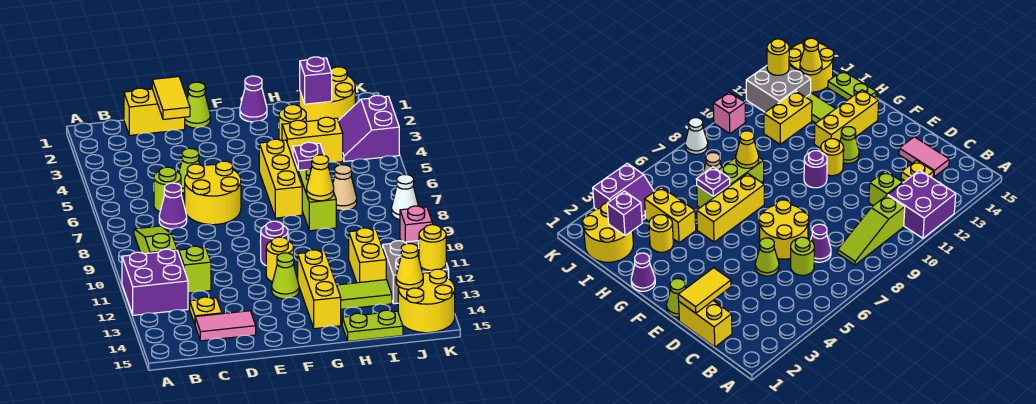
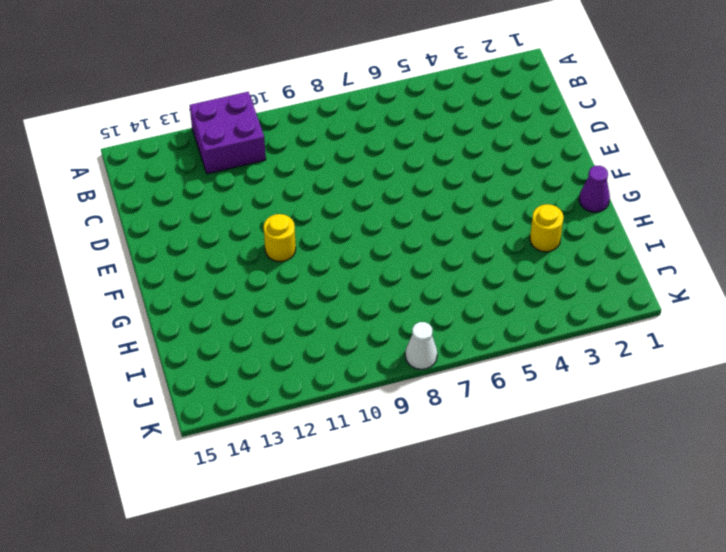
none -> lime slope B8:B10 level 1 top 10
none -> yellow brick C1:D1 level 1
none -> lime round brick C6 level 1
none -> purple cone C7 level 1

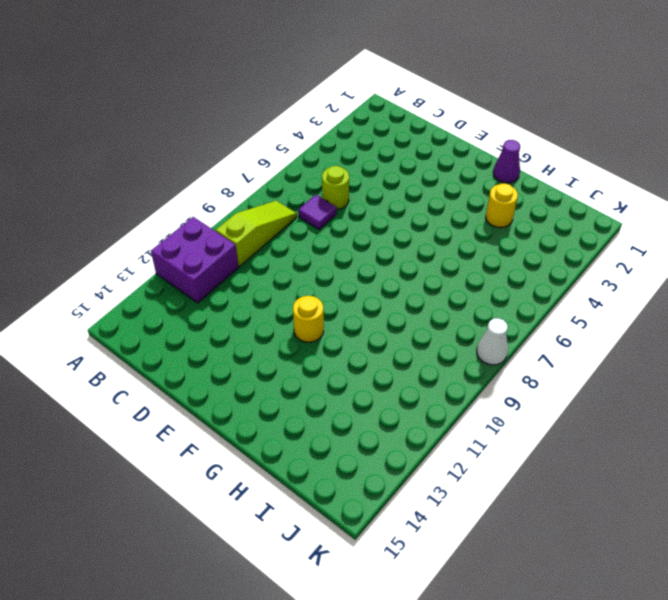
purple tile C7 level 1 -> purple cone C7 level 1
none -> yellow brick C1:D1 level 1
none -> lime brick C11 level 1
none -> yellow plate C13 level 1
none -> pink tile C14:D14 level 1

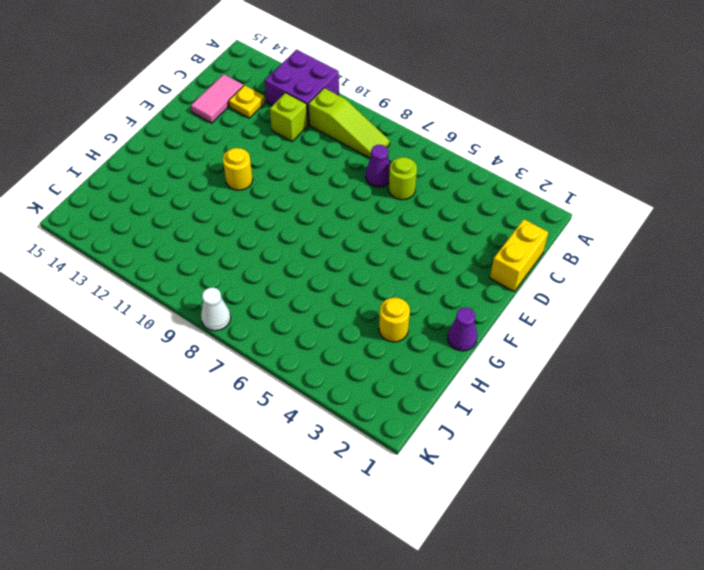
none -> lime cone D5 level 1
none -> yellow round brick D6:E7 level 1
none -> lime cone E1 level 1
none -> purple round brick F10 level 1

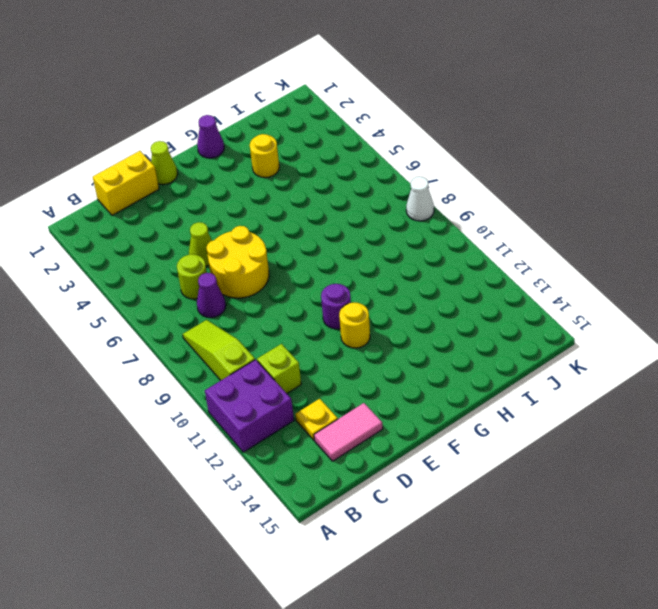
none -> lime cone F12 level 1
none -> yellow brick G5:G7 level 1
none -> yellow brick G12:G14 level 1
none -> yellow brick H4:I4 level 1

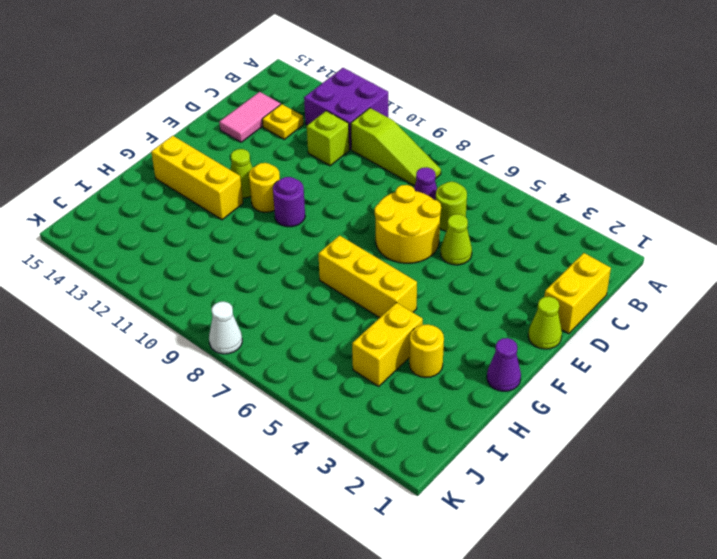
none -> lime brick H6:H8 level 1
none -> lime tile H13:I13 level 1
none -> lime plate H15:I15 level 1
none -> yellow round brick I1:J2 level 1

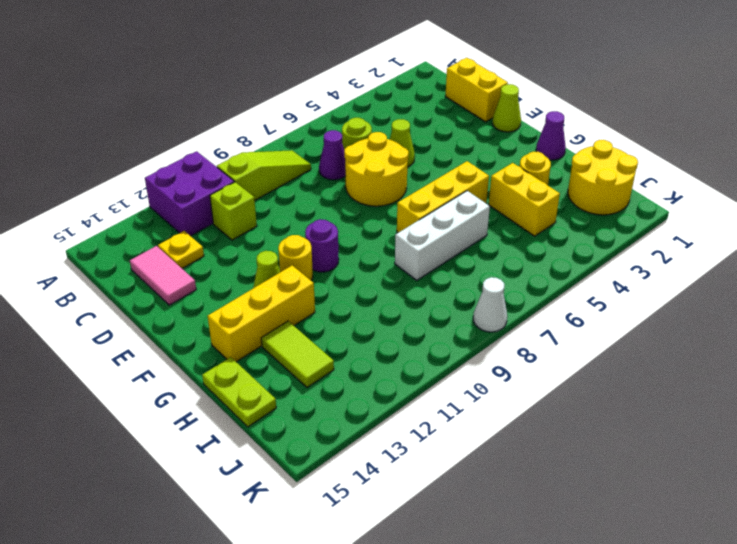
white brick H6:H8 level 1 -> lime brick H6:H8 level 1
none -> tan cone I7 level 1
none -> yellow brick I11:I12 level 1
none -> purple slope J3:K4 level 1 top K
none -> grey brick J12:K13 level 1

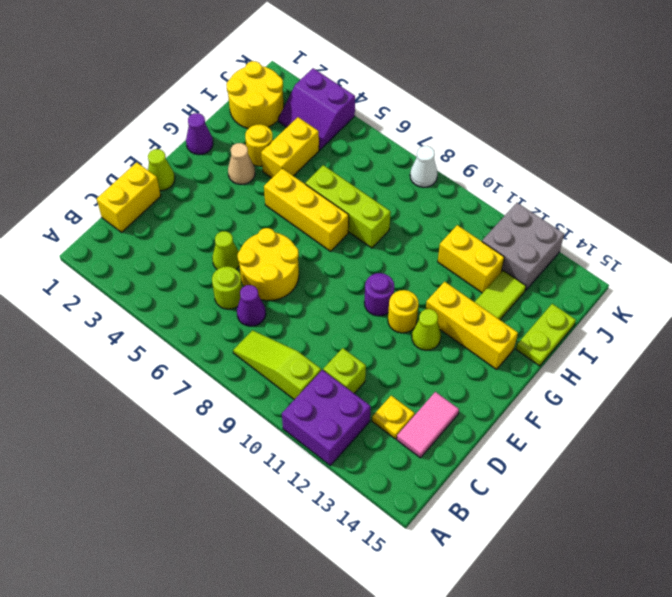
tan cone G3 level 1 -> tan cone I7 level 1
none -> yellow round brick J14:K15 level 1
none -> pink brick K10 level 1
none -> yellow tile D1:D2 level 2
none -> purple plate H6 level 2

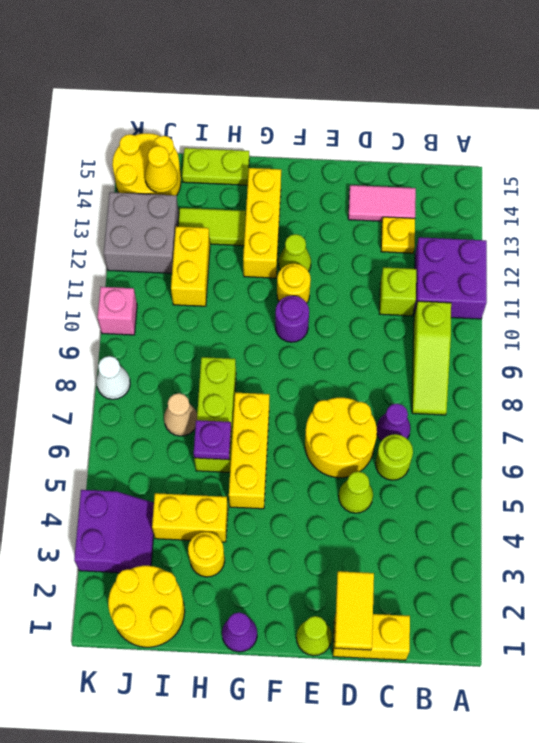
none -> yellow cone H8 level 2
none -> purple brick I2 level 2
none -> yellow round brick K13 level 2

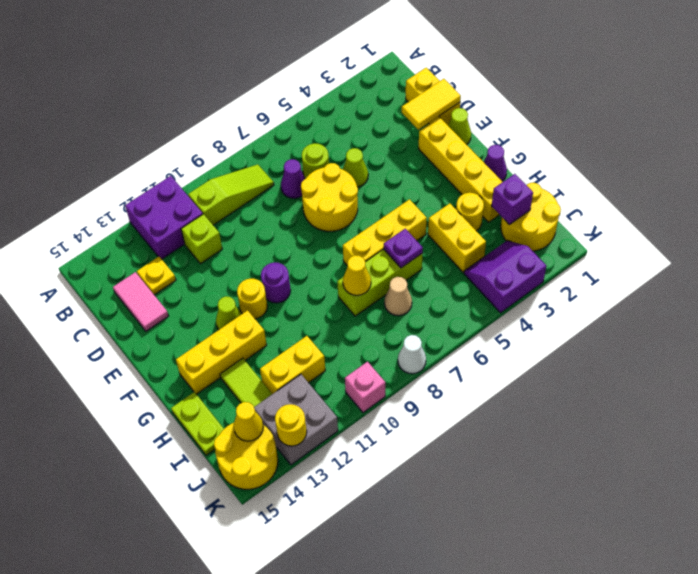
yellow brick E2:H2 level 1 -> none

